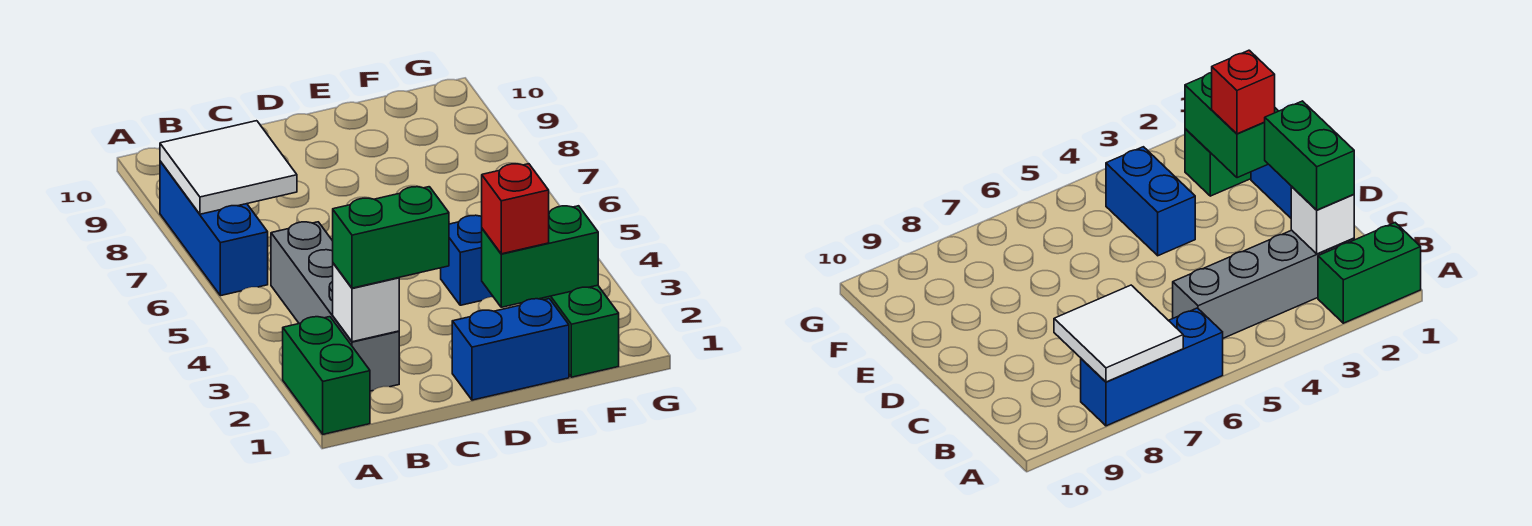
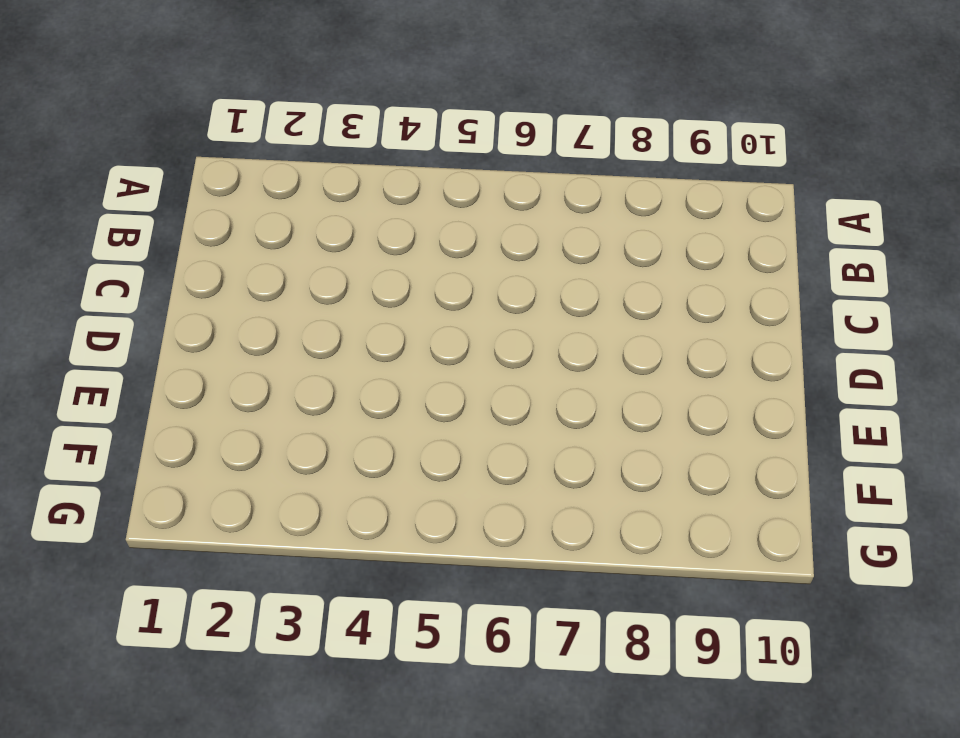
none -> green brick A1:A2 level 1
none -> blue brick A6:A8 level 1

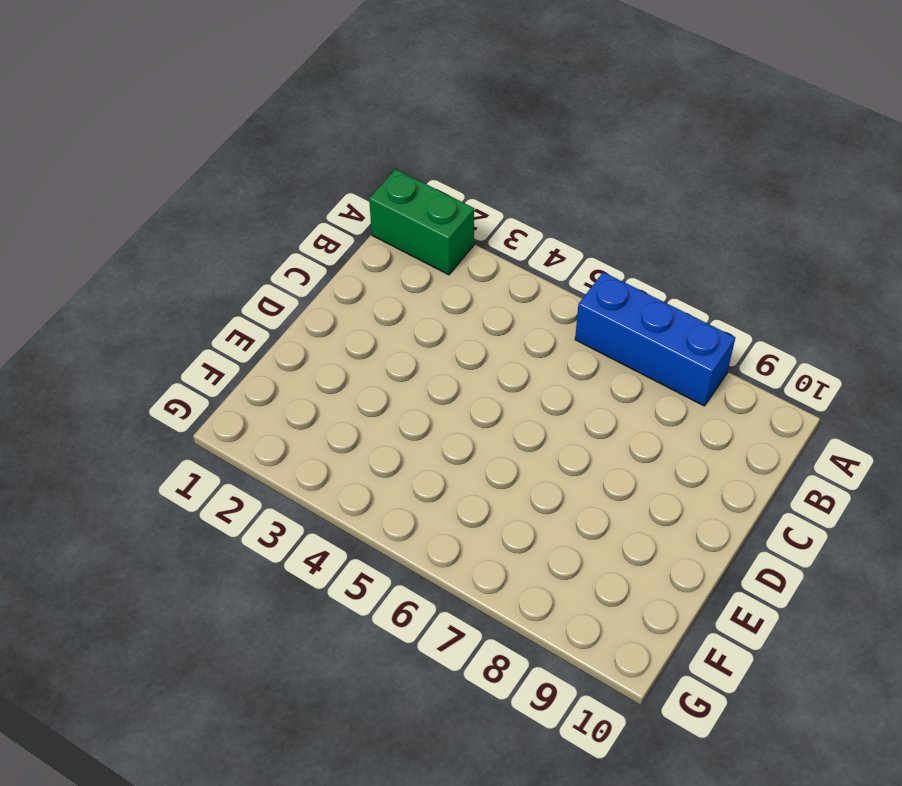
none -> grey brick B2:B5 level 1
none -> blue brick D1:E1 level 1

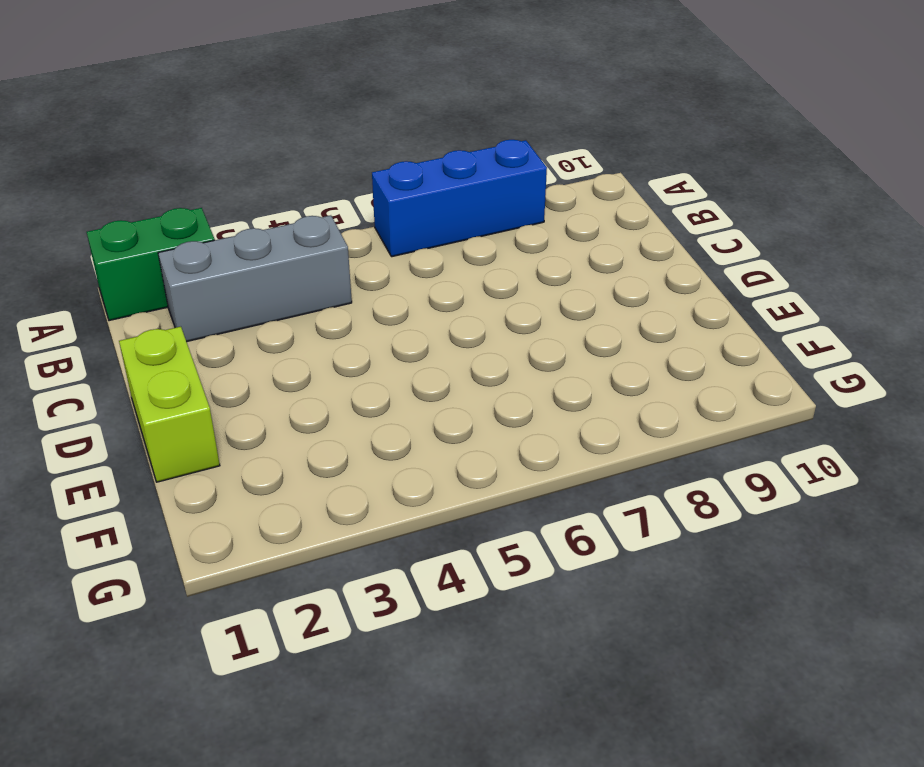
grey brick B2:B4 level 1 -> grey brick B2:B5 level 1
lime brick D1:E1 level 1 -> blue brick D1:E1 level 1
none -> blue brick E4:F4 level 1
none -> green brick F1:F2 level 1

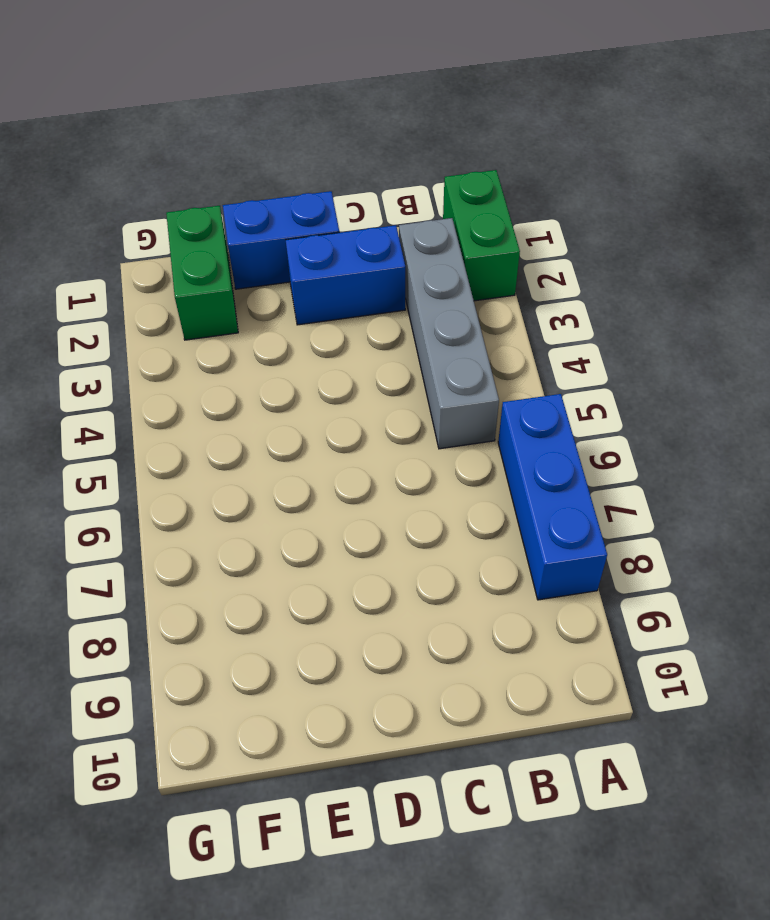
blue brick C2:D2 level 1 -> blue brick E4:F4 level 1
none -> white tile A7:B8 level 2
none -> white brick B2 level 2

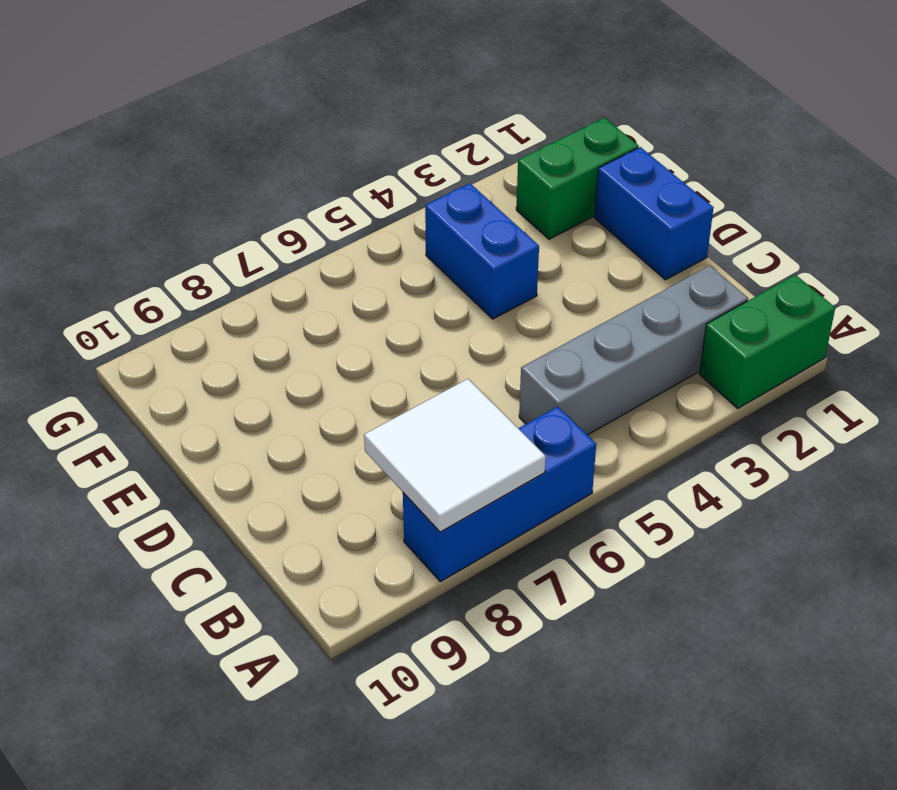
none -> white brick B2 level 2
none -> green brick E2:F2 level 2

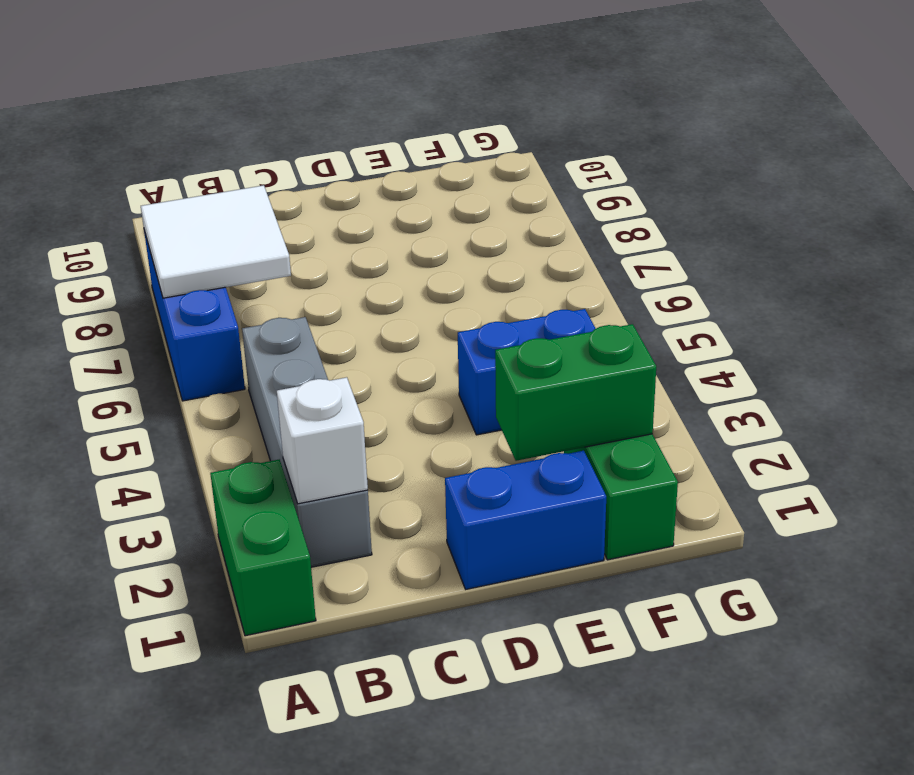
none -> green brick B2:C2 level 3
none -> red brick E2 level 3

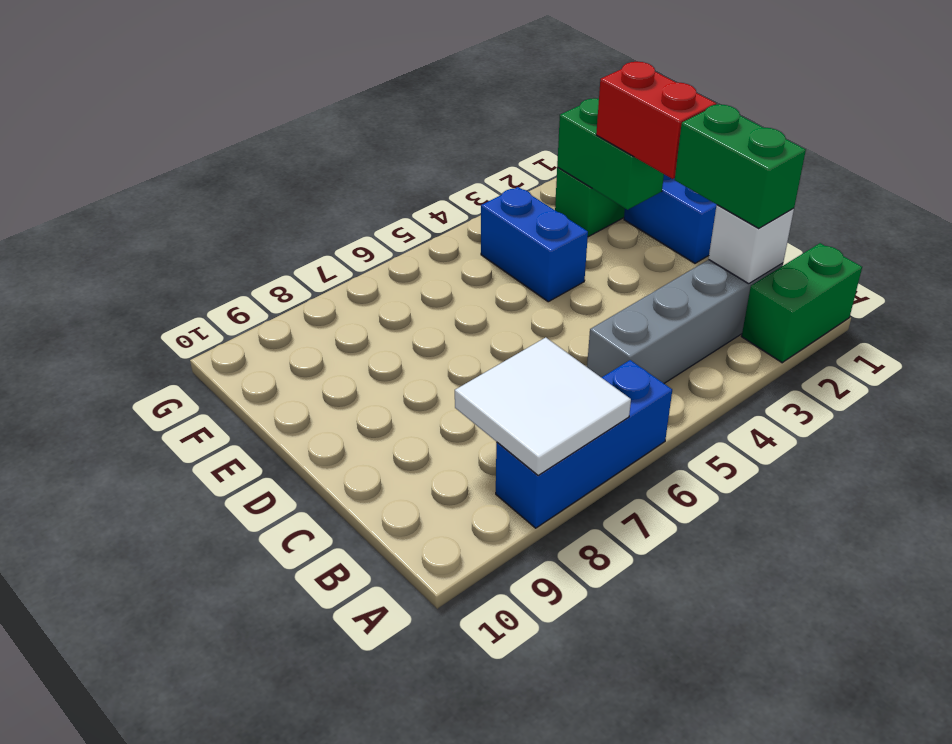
red brick D2:E2 level 3 -> red brick E2 level 3

